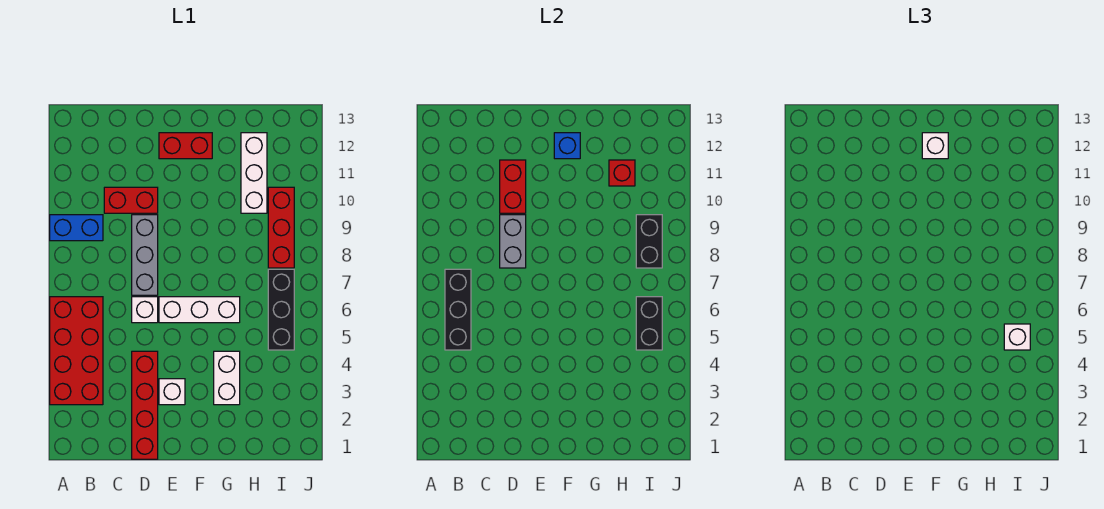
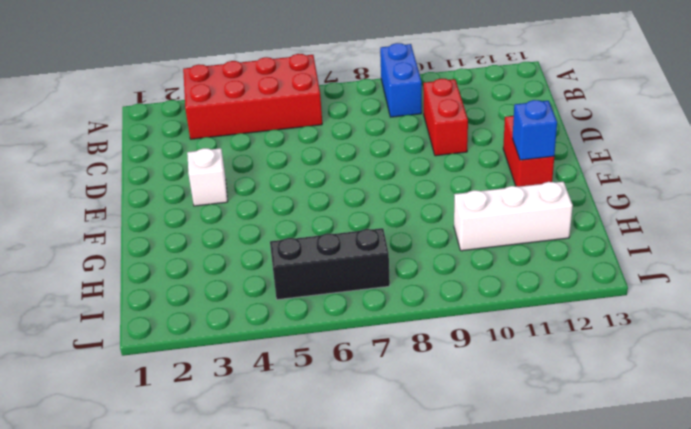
none -> red brick D1:D4 level 1
none -> white brick D6 level 1
none -> grey brick D7:D9 level 1

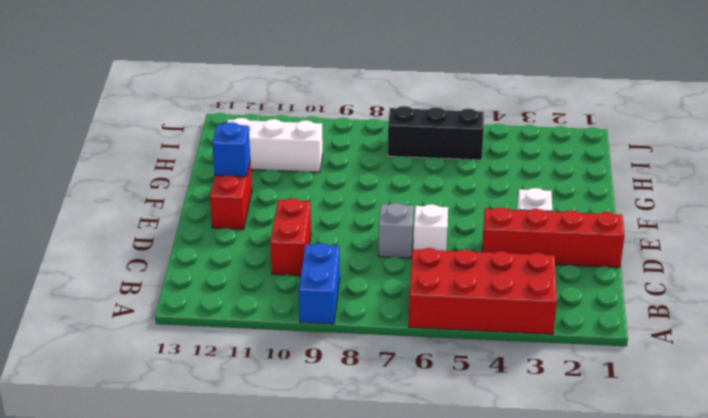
grey brick D7 level 1 -> grey brick D7:D9 level 1
none -> white brick E6:G6 level 1
none -> white brick G3:G4 level 1
none -> red brick I8:I10 level 1

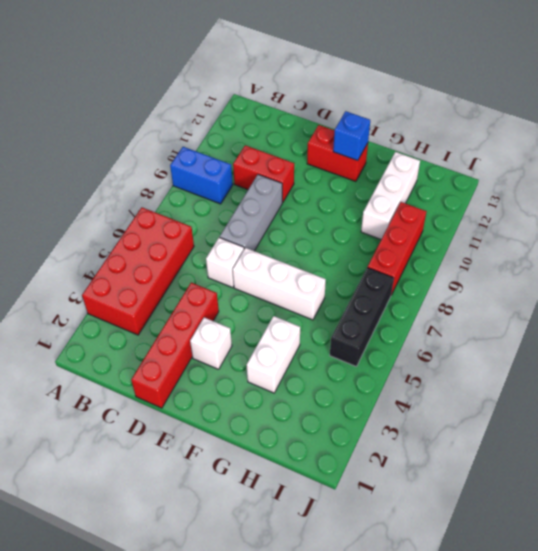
none -> black brick B5:B7 level 2
none -> grey brick D8:D9 level 2
none -> red brick D10:D11 level 2

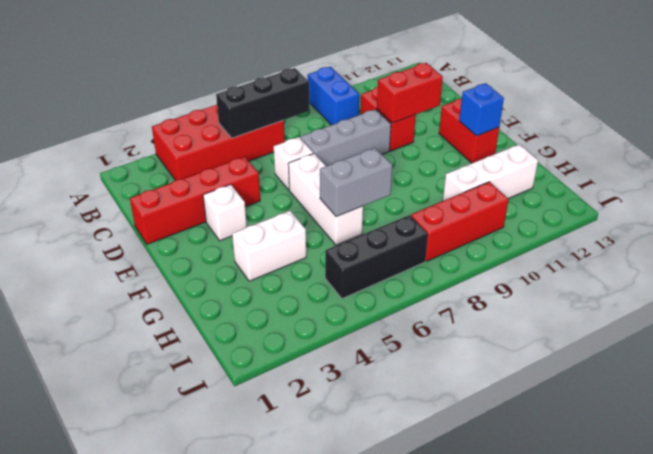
grey brick G6:G7 level 2 -> grey brick D8:D9 level 2
none -> red brick H11 level 2
none -> black brick I5:I6 level 2
none -> black brick I8:I9 level 2

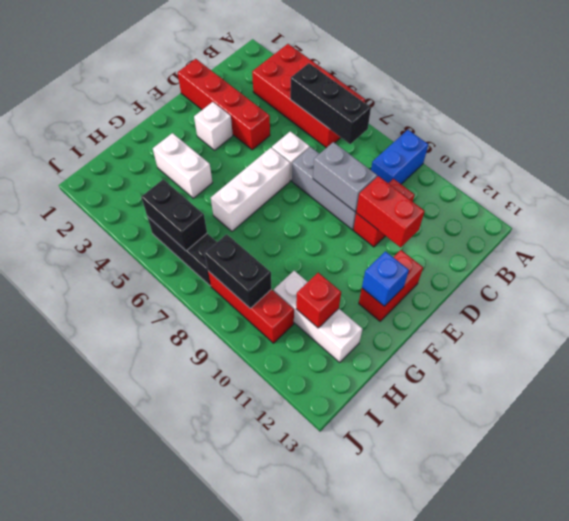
none -> white brick F12 level 3
none -> white brick I5 level 3

